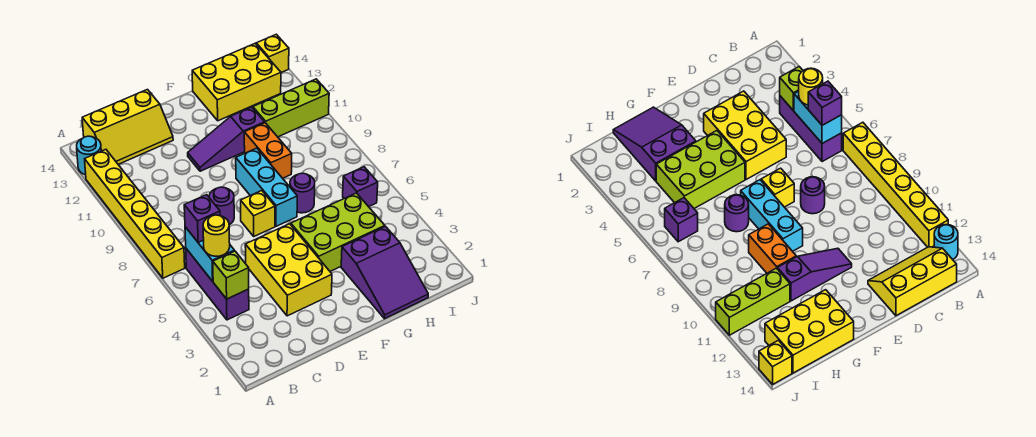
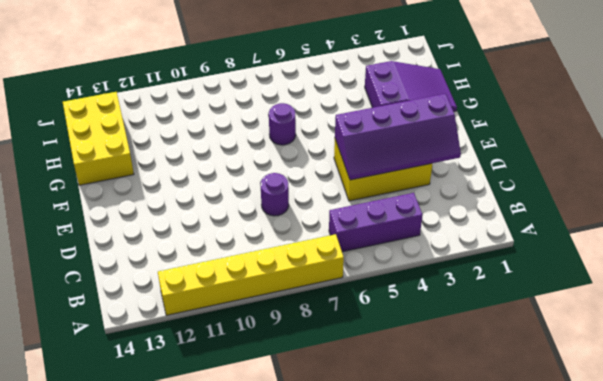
purple slope D2:E5 level 2 top E -> none
none -> cyan round brick A13 level 1
none -> yellow slope B13:D14 level 1 top 14
none -> yellow brick E7 level 1

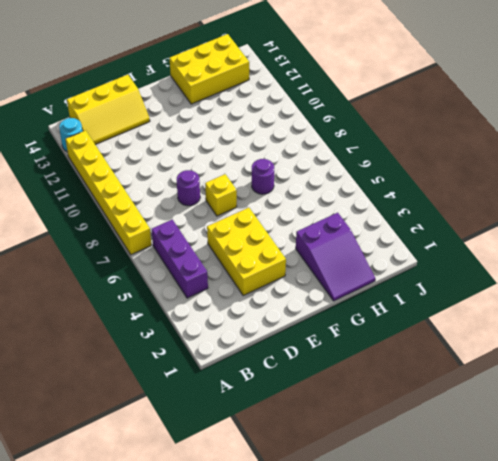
none -> purple slope E11:G11 level 1 top G
none -> lime brick F4:H5 level 1
none -> cyan brick F7:F9 level 1

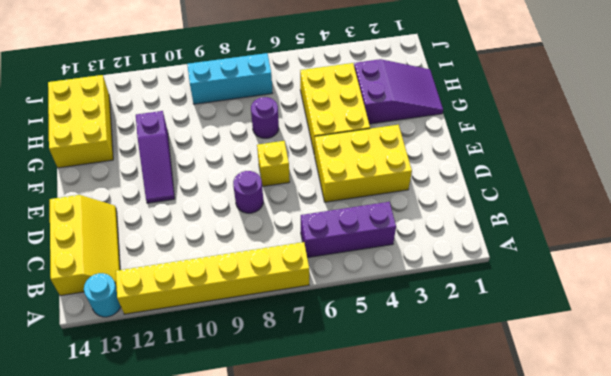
yellow brick F4:H5 level 1 -> lime brick F4:H5 level 1
cyan brick I7:I9 level 1 -> cyan brick F7:F9 level 1
none -> orange brick G9:G10 level 1
none -> lime brick H11:J11 level 1
none -> purple brick I6 level 1

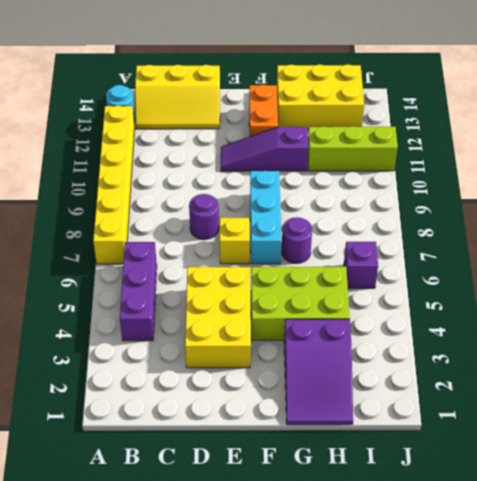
orange brick F12:F13 level 1 -> orange brick G9:G10 level 1
none -> yellow brick J14 level 1
none -> lime brick B4 level 2
none -> cyan brick B5:B6 level 2

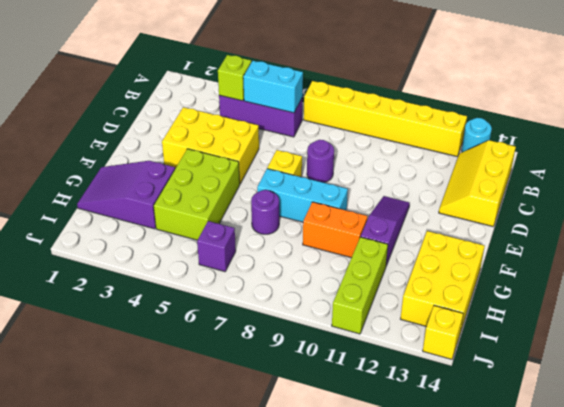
none -> yellow round brick B5 level 3
none -> purple brick B6 level 3

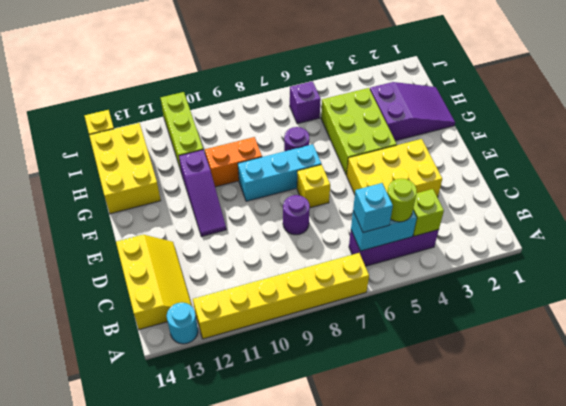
lime round brick B5 level 3 -> yellow round brick B5 level 3
cyan brick B6 level 3 -> purple brick B6 level 3

